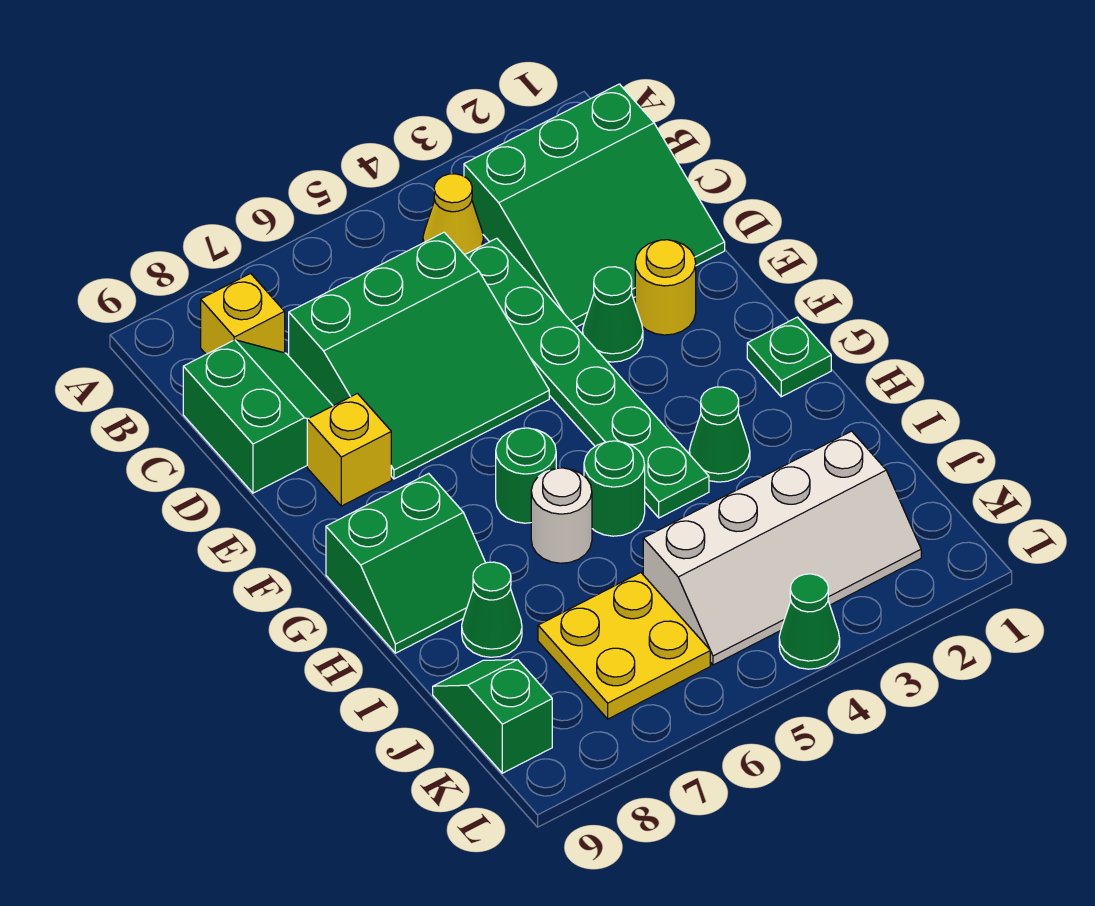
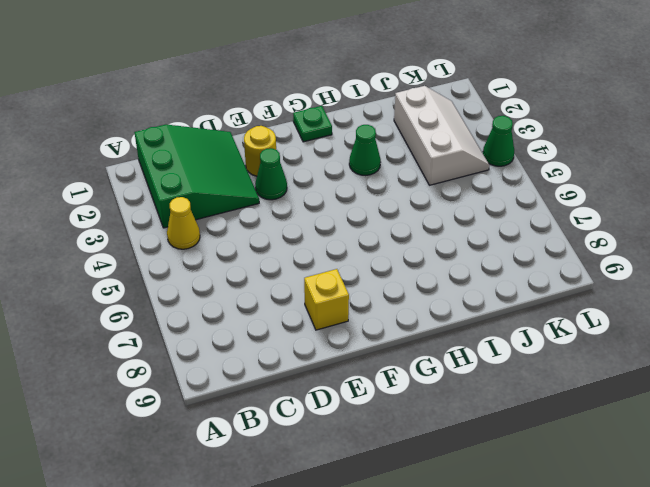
white slope J2:K4 level 1 top J -> white slope J2:K5 level 1 top J
none -> yellow brick B8 level 1
none -> green plate C4:H4 level 1
none -> green slope C5:E7 level 1 top C

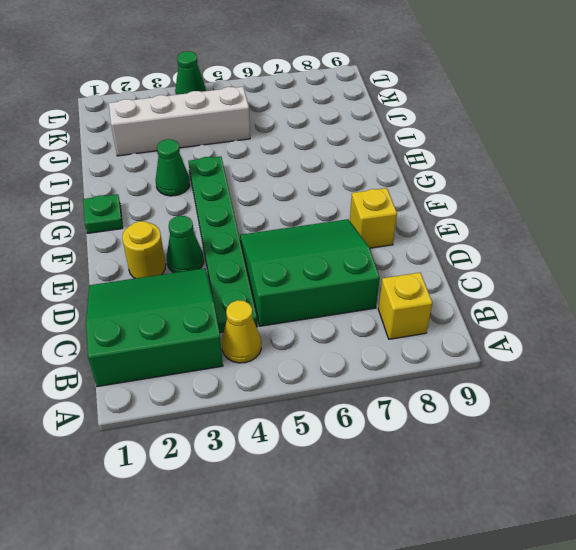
none -> green slope C8:D9 level 1 top 9
none -> green round brick G6 level 1
none -> green slope G8:H9 level 1 top G

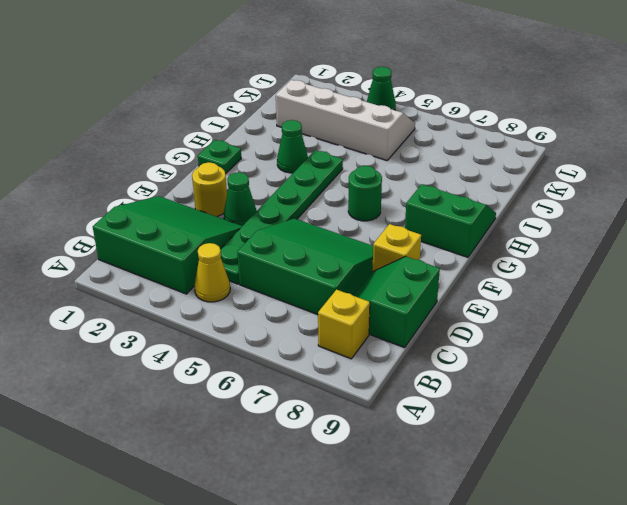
none -> green round brick H5 level 1
none -> white round brick H6 level 1
none -> green cone I8 level 1

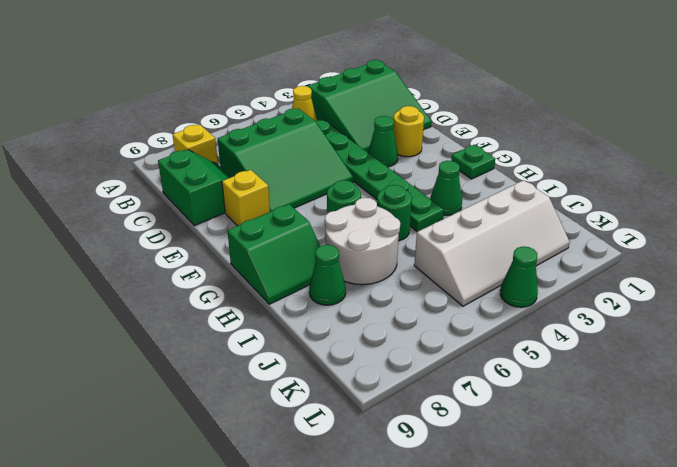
white round brick H6:I7 level 1 -> white round brick H6 level 1
none -> yellow plate J6:K7 level 1
none -> green slope J9:K9 level 1 top K

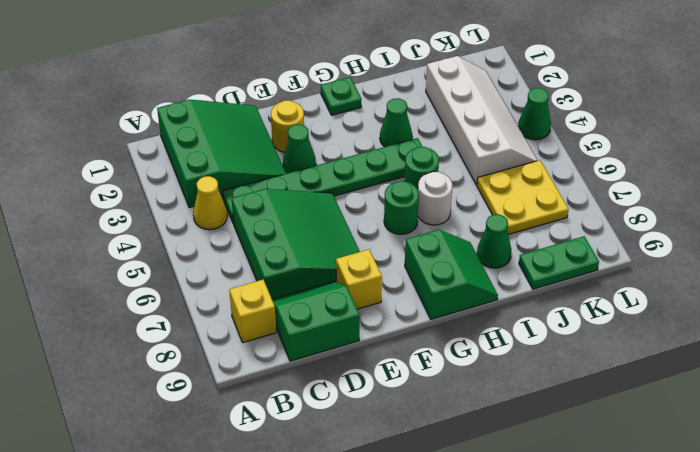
green plate J9:K9 level 1 -> green slope J9:K9 level 1 top K

